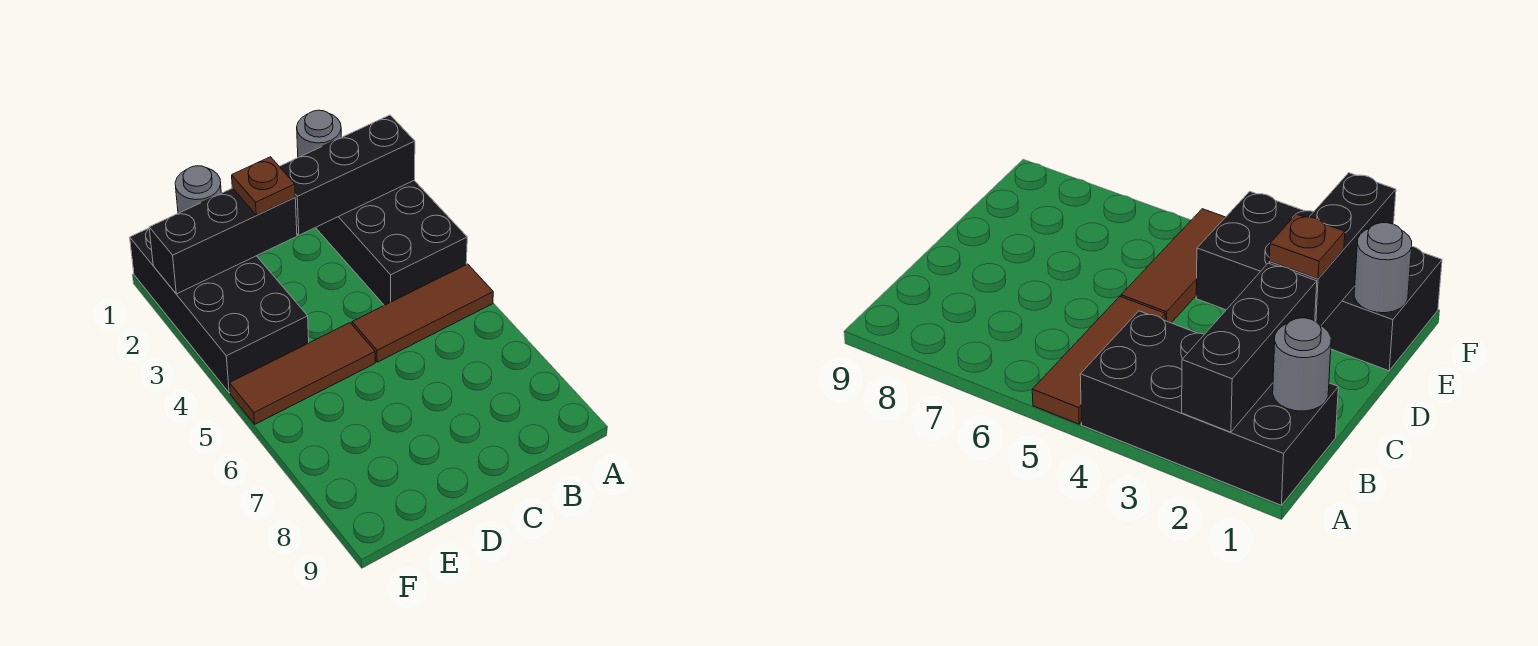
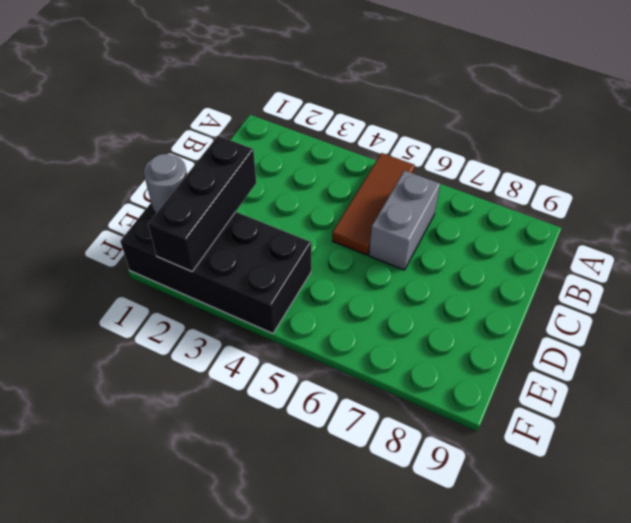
grey brick B6:C6 level 1 -> none
none -> black brick A1:B4 level 1
none -> brown tile D5:F5 level 1

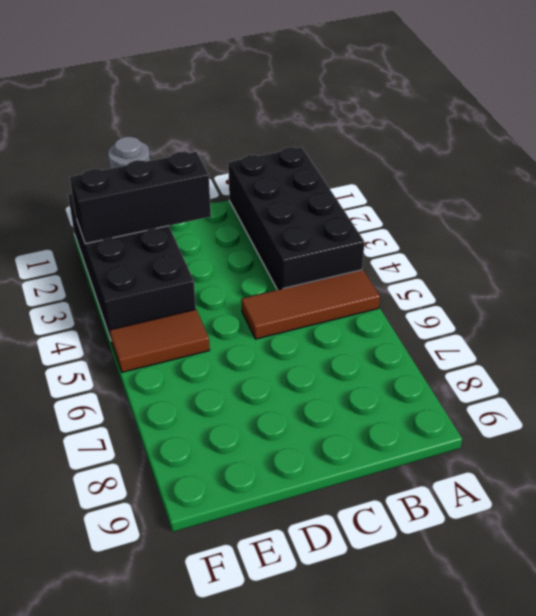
brown tile E5:F5 level 1 -> brown tile D5:F5 level 1
none -> black brick A2:C2 level 2
none -> grey round brick B1 level 2

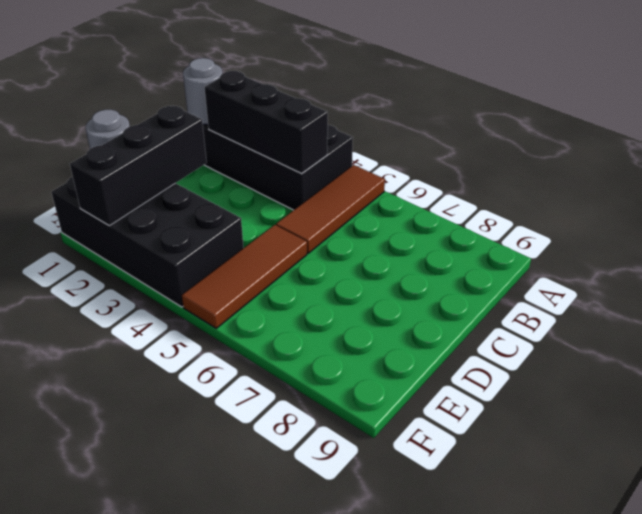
black brick B2:B4 level 2 -> black brick A2:C2 level 2
none -> brown plate D2 level 3

